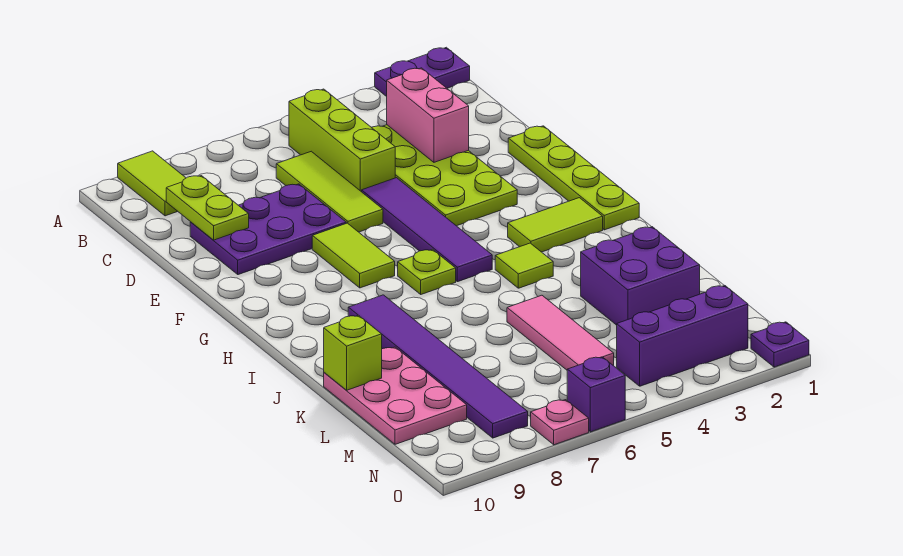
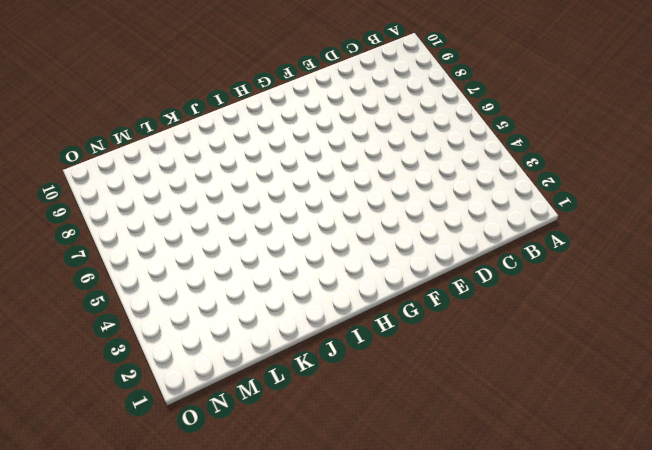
none -> purple plate A1:A2 level 1
none -> lime tile A9:B9 level 1
none -> lime brick B5:D5 level 1

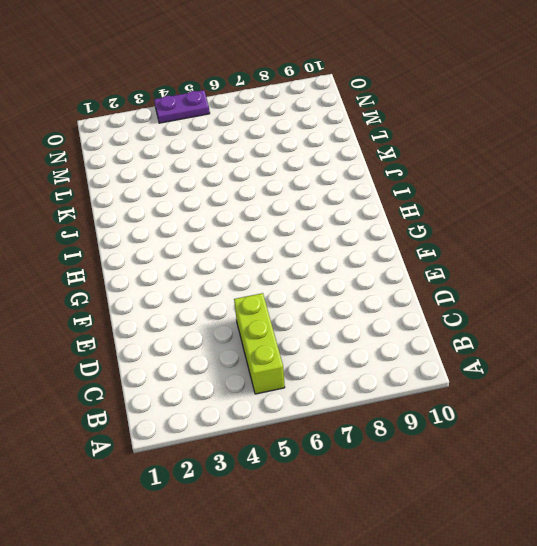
purple plate O4:O5 level 1 -> purple plate A1:A2 level 1
none -> lime tile A9:B9 level 1
none -> lime plate C3:F4 level 1
none -> lime tile C6:E6 level 1

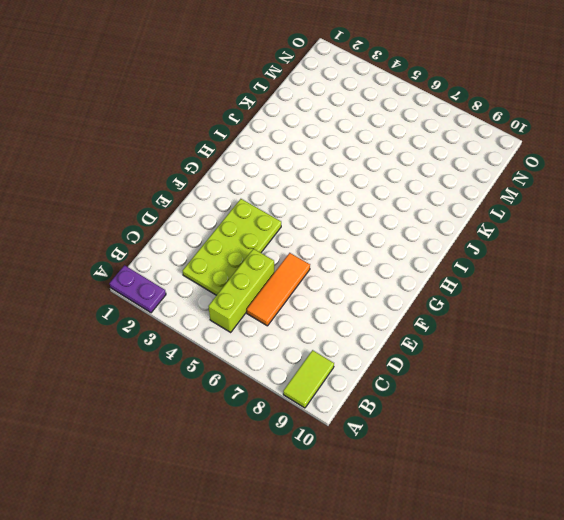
orange tile C6:E6 level 1 -> lime tile C6:E6 level 1
none -> purple plate D7:E9 level 1
none -> lime plate E1:H1 level 1
none -> purple tile E5:H5 level 1

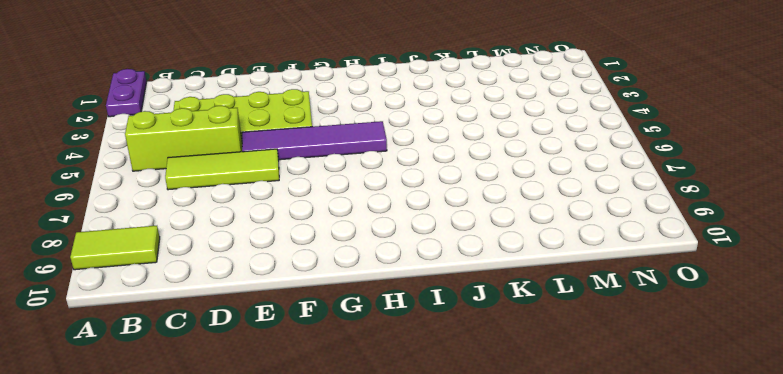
none -> purple plate D7:E9 level 1
none -> lime plate E1:H1 level 1
none -> lime tile F7:G7 level 1

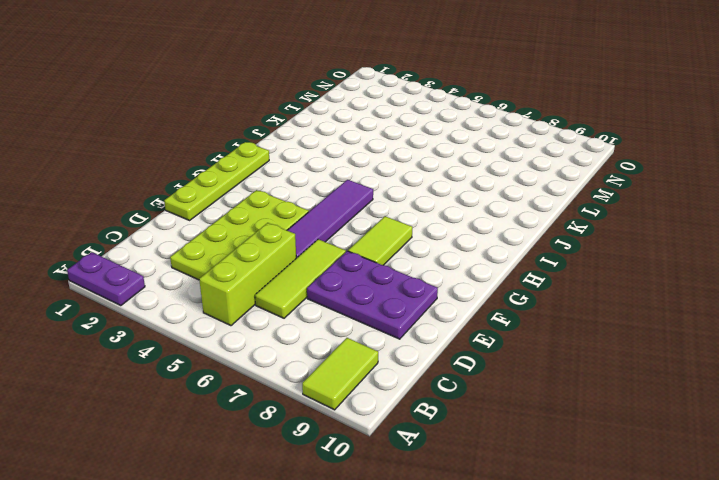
none -> lime tile H2:H3 level 1
none -> lime plate H6 level 1
none -> lime tile I4 level 1

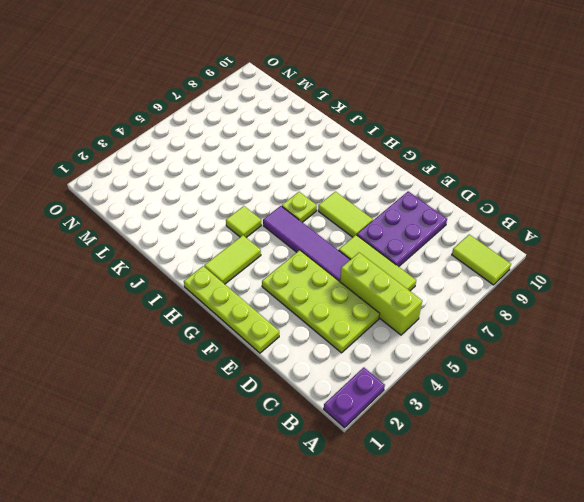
none -> purple tile I8:N8 level 1
none -> purple brick K2:L3 level 1
none -> pink tile K5:M5 level 1

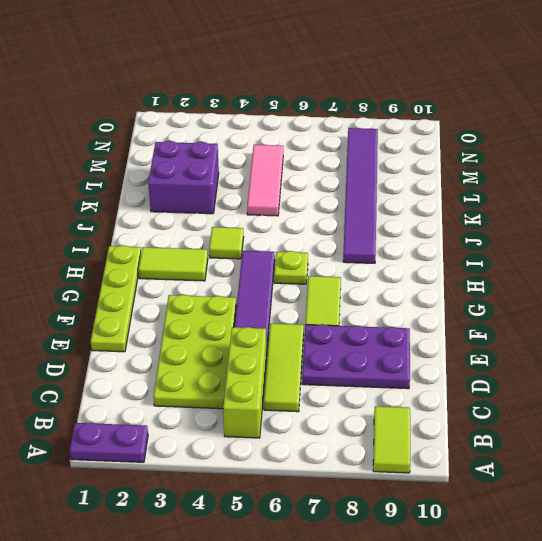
none -> pink plate K9:M10 level 1
none -> purple brick N2:N4 level 1
none -> purple plate O1 level 1

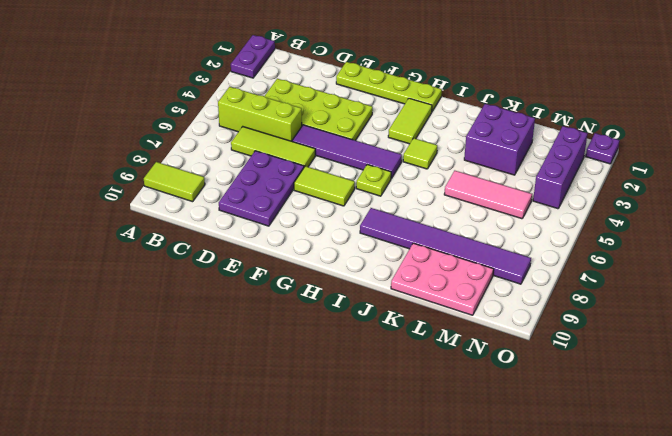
none -> purple brick O6 level 1
none -> pink plate O7 level 1
none -> pink brick C3:D3 level 2

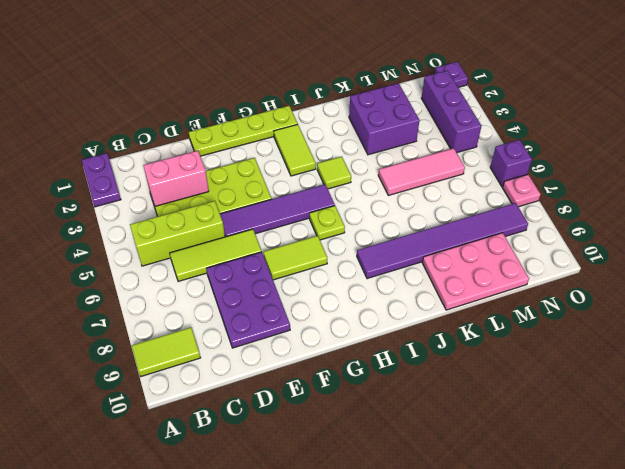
none -> lime plate C9:D9 level 2
none -> lime brick K10 level 2

